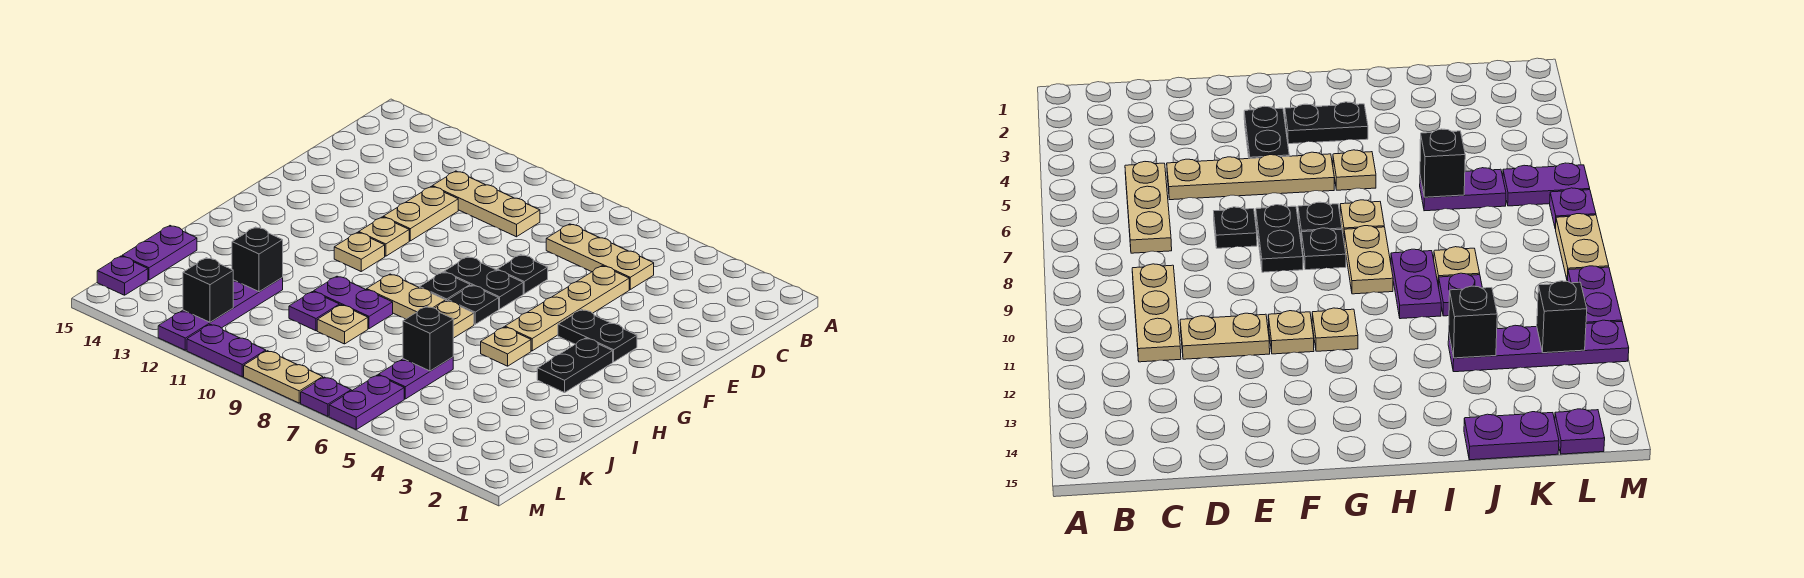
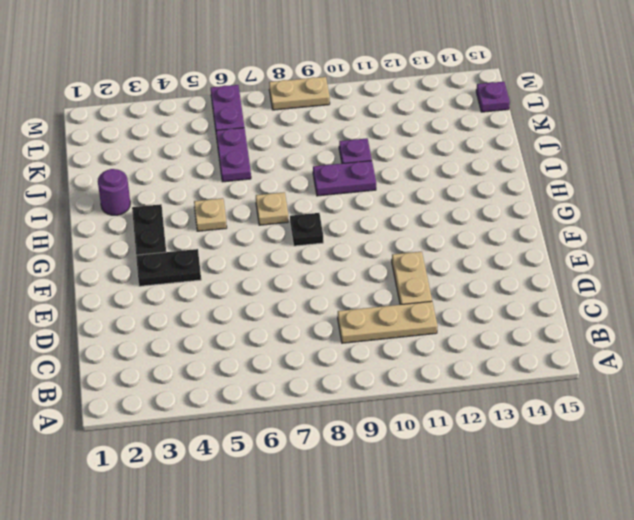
purple round brick I2 level 1 -> none
none -> tan plate C5:C7 level 1
none -> tan plate D5:G5 level 1
none -> black plate E7 level 1

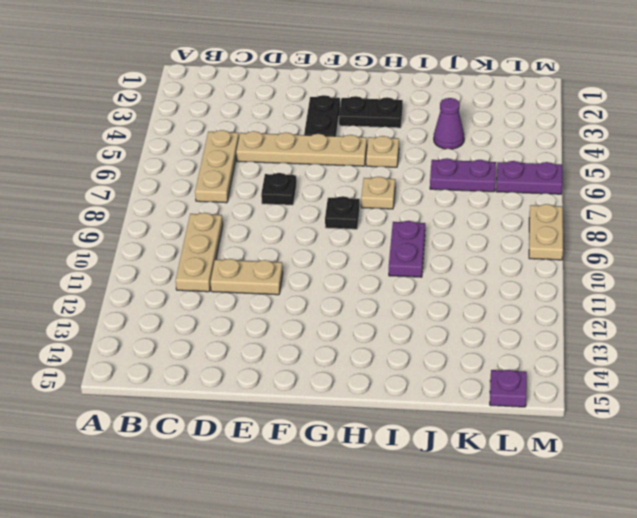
purple cone J4 level 1 -> none
none -> black plate F7:F8 level 1
none -> tan plate F11 level 1
none -> black plate G7 level 1

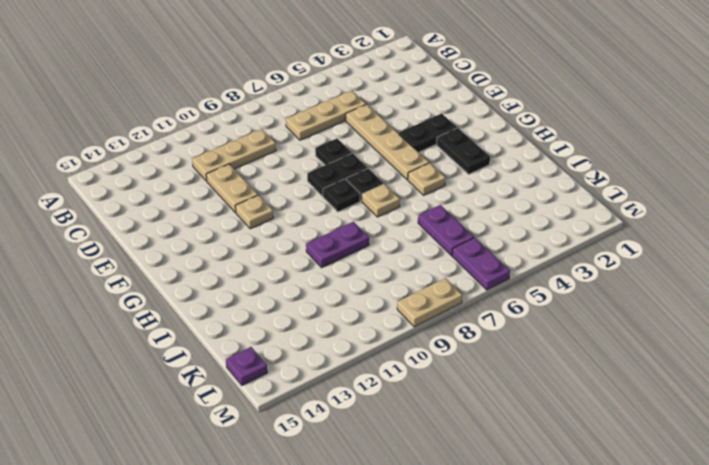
none -> tan plate G11 level 1
none -> tan plate H8:H9 level 1
none -> tan plate J9 level 1

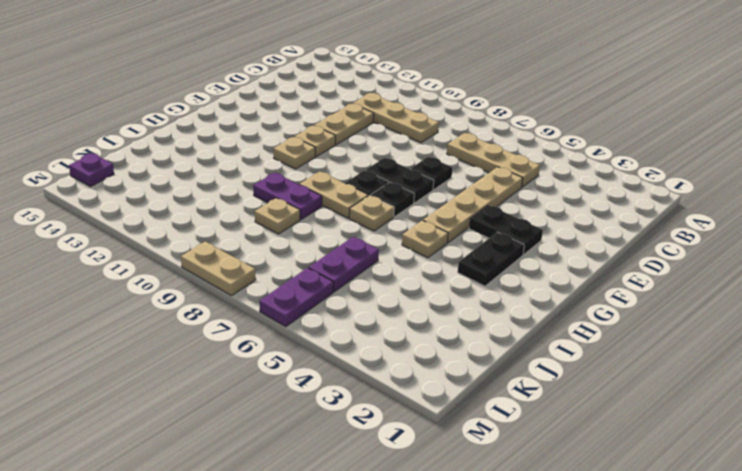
none -> purple plate J10 level 1
none -> purple plate J12:M12 level 1
none -> purple plate J15:K15 level 1

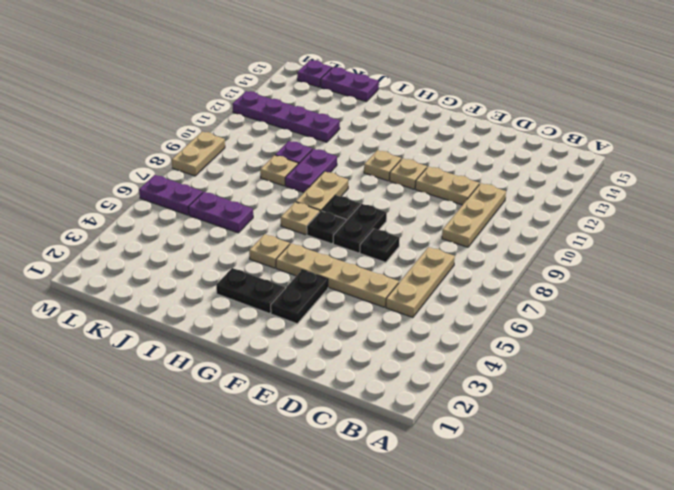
none -> purple plate M7 level 1
none -> purple plate M10:M11 level 1
none -> black brick J6 level 2

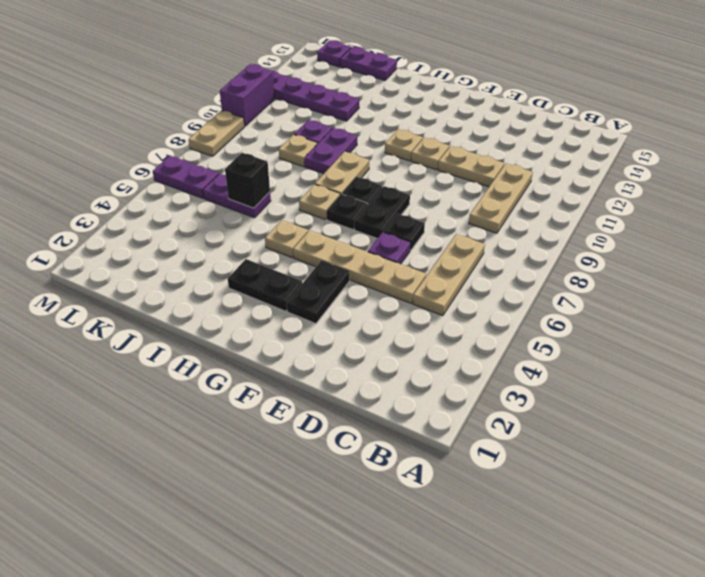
purple plate E6 level 1 -> purple plate M7 level 1
purple brick M10:M11 level 1 -> purple plate M10:M11 level 1
none -> black brick J12 level 2
none -> black brick L12 level 2

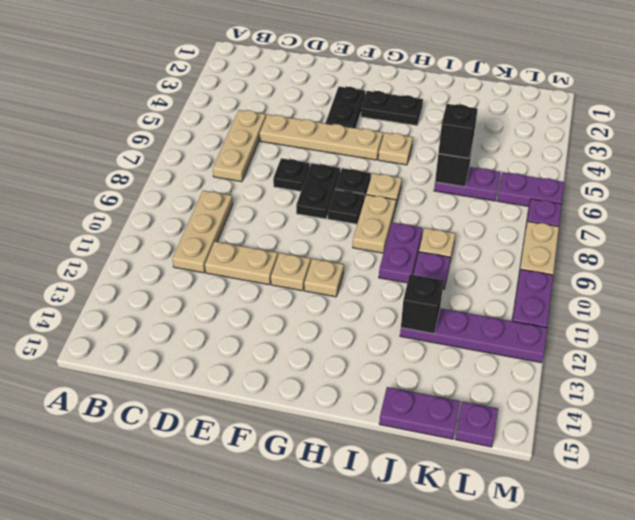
black brick J6 level 3 -> black brick L12 level 2

